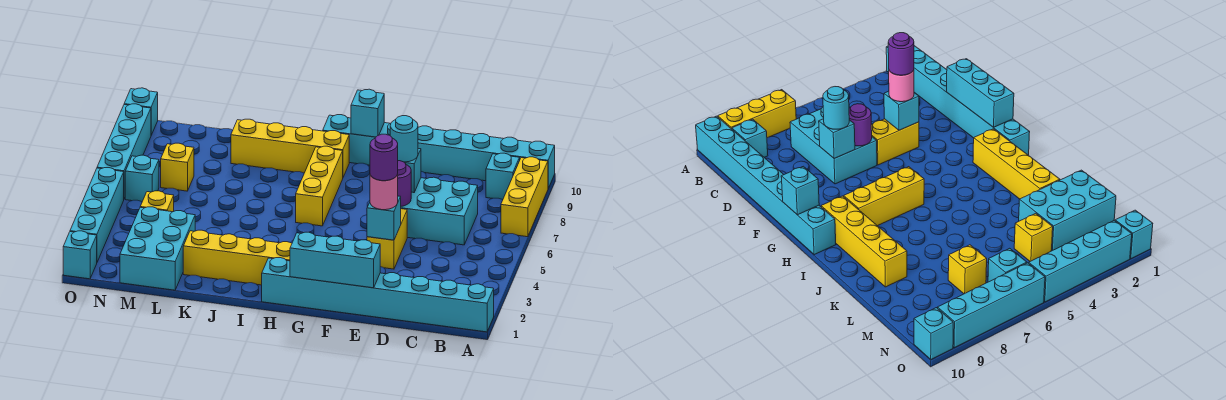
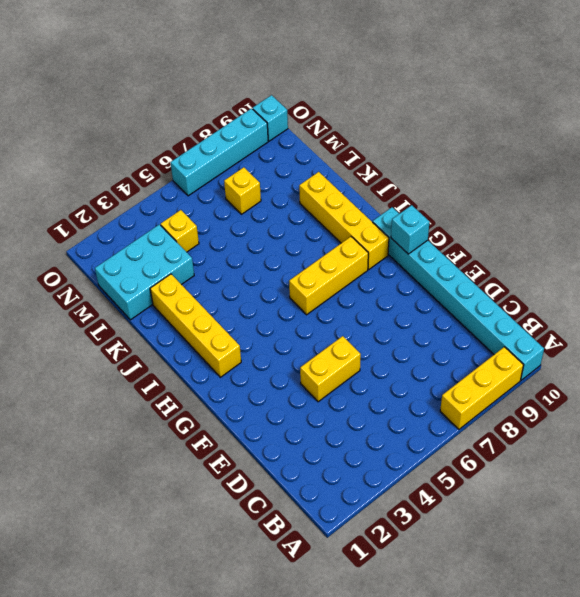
none -> cyan brick A1:H1 level 1
none -> cyan brick B9 level 1
none -> cyan brick C6:E7 level 1

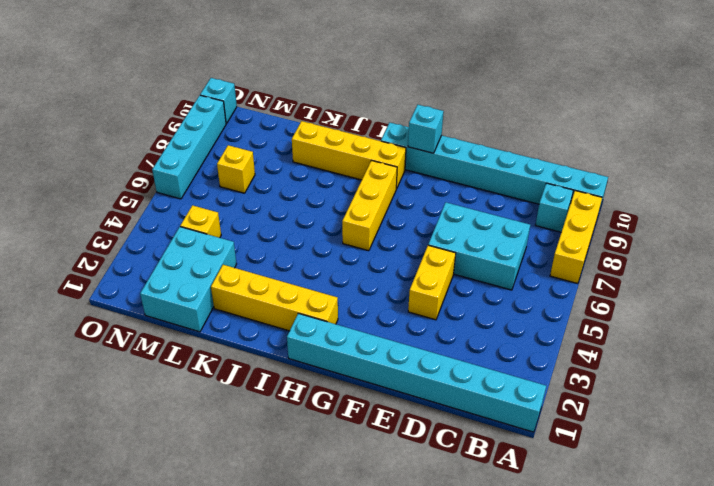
none -> cyan brick N6 level 1
none -> cyan brick O1 level 1
none -> cyan brick O2:O5 level 1

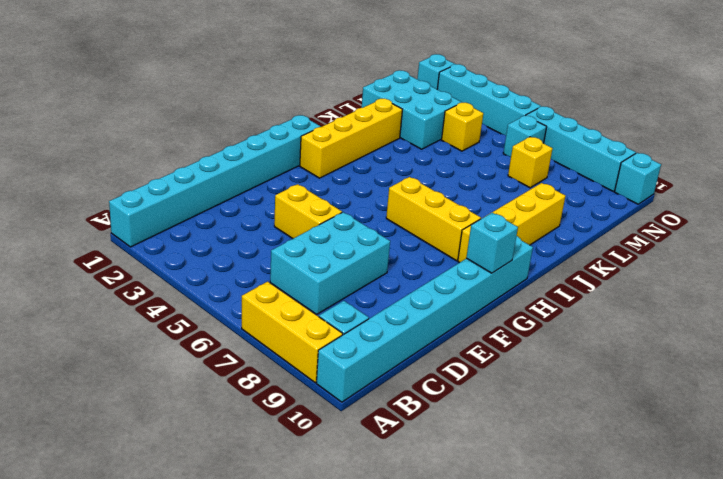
none -> cyan brick E1:G1 level 2
none -> cyan brick E4 level 2
none -> purple round brick E6 level 2

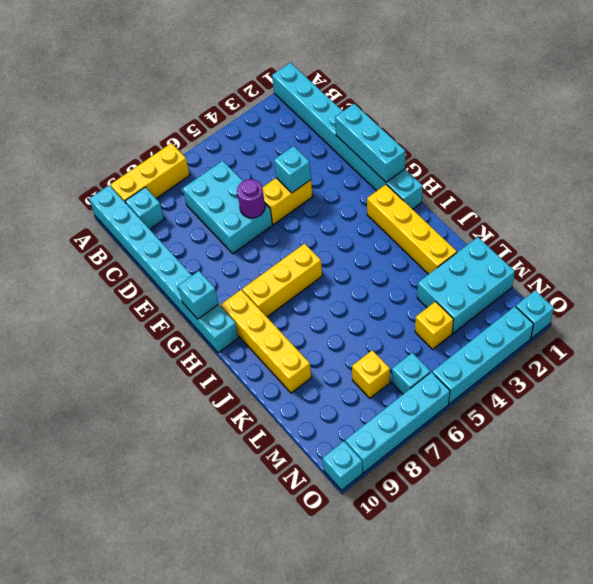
none -> cyan brick E7 level 2
none -> pink round brick E4 level 3
none -> cyan round brick E7 level 3

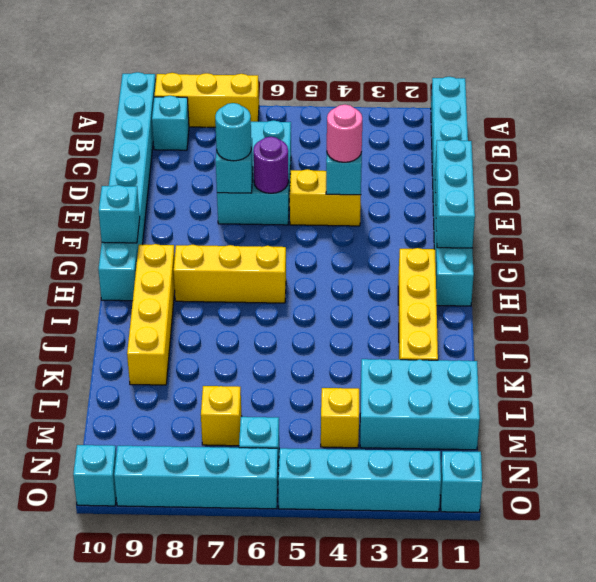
none -> purple round brick E4 level 4

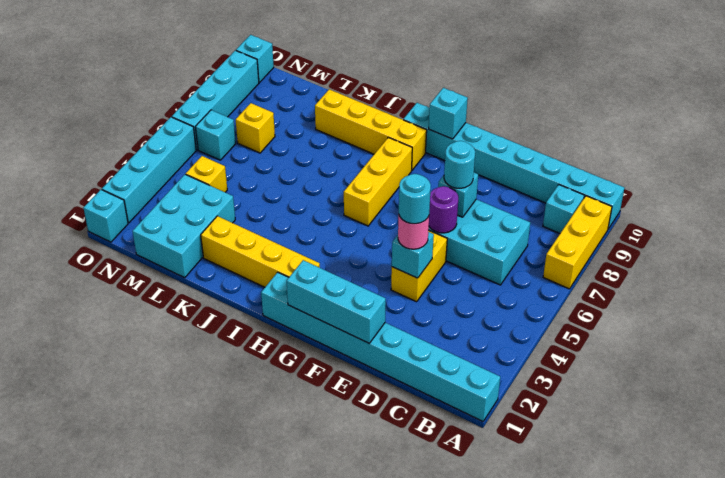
cyan round brick E4 level 4 -> purple round brick E4 level 4

